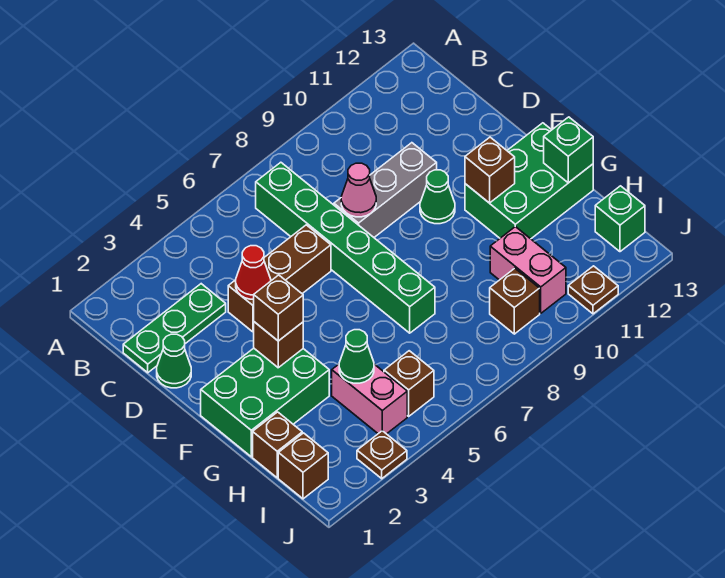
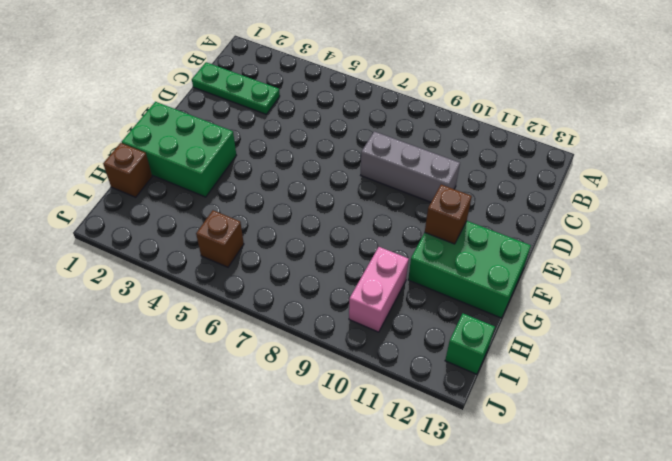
none -> green brick B7:G7 level 1
none -> green cone D1 level 1
none -> brown brick D4:D6 level 1

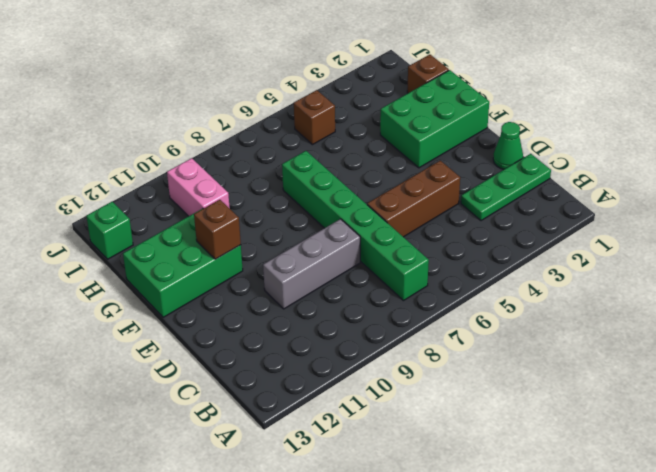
none -> green cone E10 level 1
none -> pink brick H4:I4 level 1
none -> brown brick I1 level 1

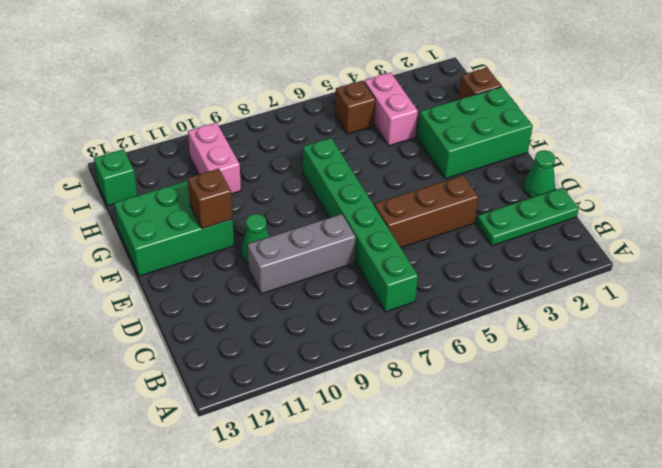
none -> brown brick I1 level 1
none -> brown brick I9 level 1
none -> brown plate J3 level 1

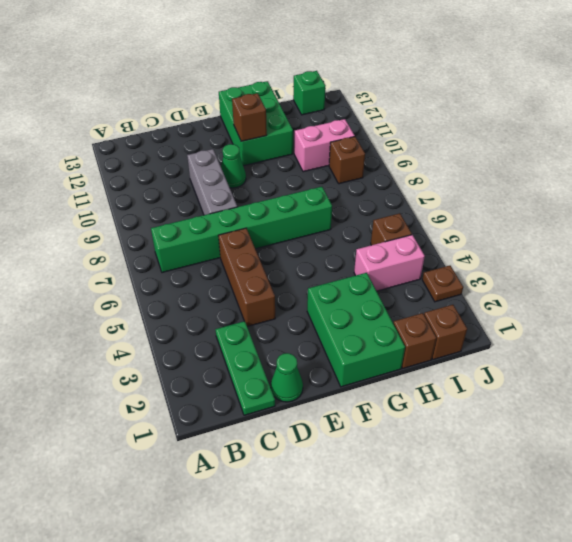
none -> brown plate J11 level 1
none -> red cone D4 level 2
none -> pink cone D8 level 2

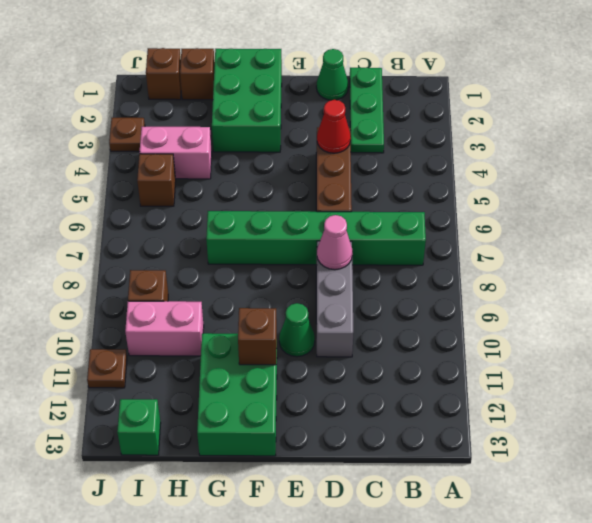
none -> brown brick F3 level 2
none -> green brick G13 level 2
none -> green cone H4 level 2

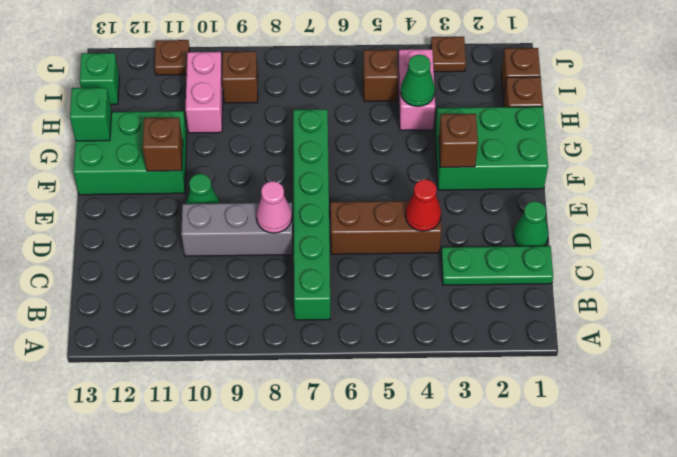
none -> brown brick F3 level 3

